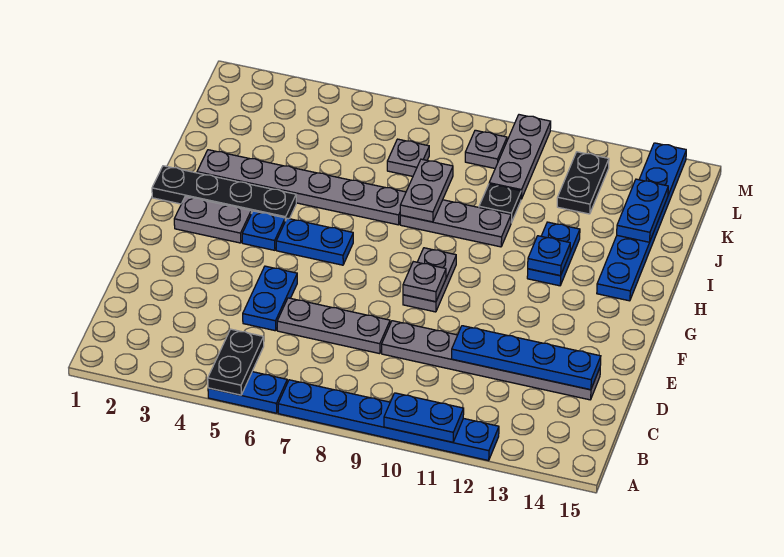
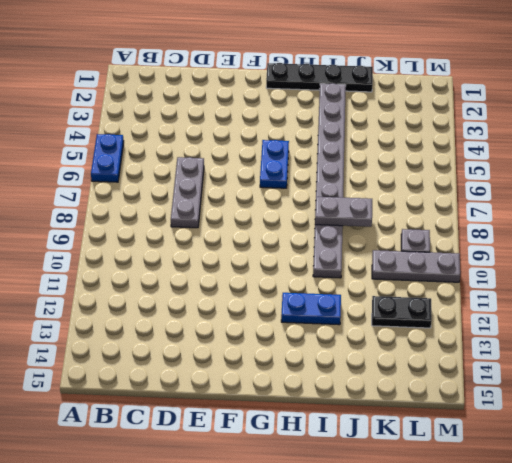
black plate G1:J1 level 1 -> black plate H1:H4 level 1
none -> blue plate A7:A12 level 1
none -> blue plate D5:E5 level 1
none -> grey plate D9:D14 level 1

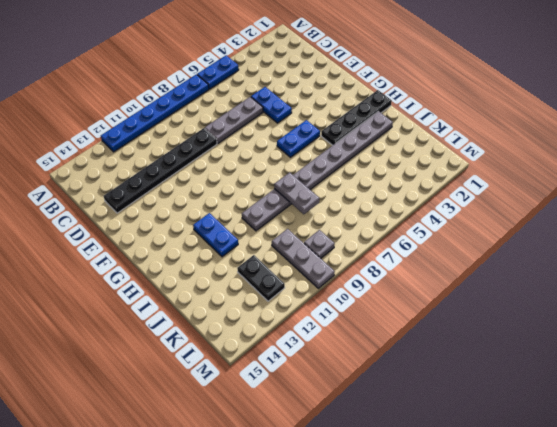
black plate D9:D14 level 1 -> grey plate D9:D14 level 1
none -> grey plate F9:G9 level 1
none -> grey plate G2:G3 level 1
none -> blue plate G4 level 1

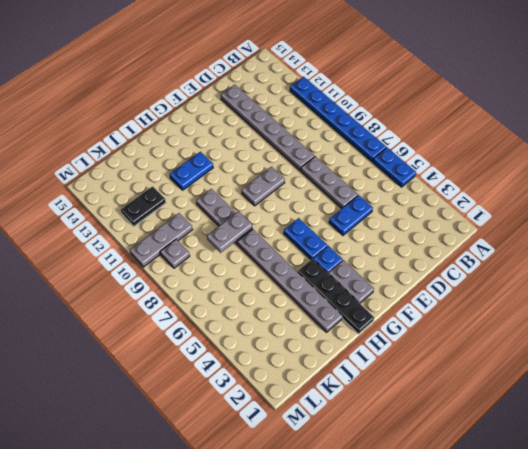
none -> blue plate H14:M14 level 1
none -> black plate J10 level 1
none -> grey plate K7 level 1

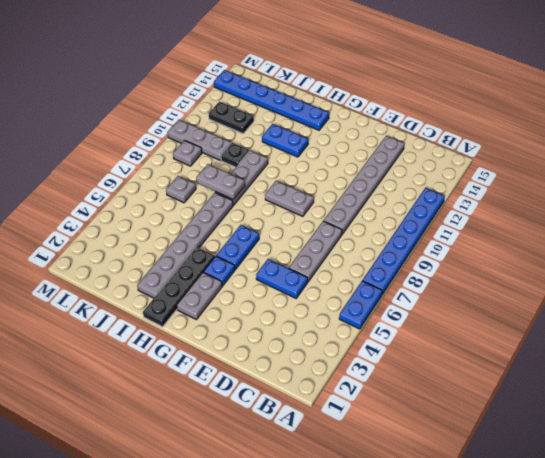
none -> black plate A5:B5 level 2
none -> blue plate A10:A11 level 2
none -> blue plate D11:D14 level 2

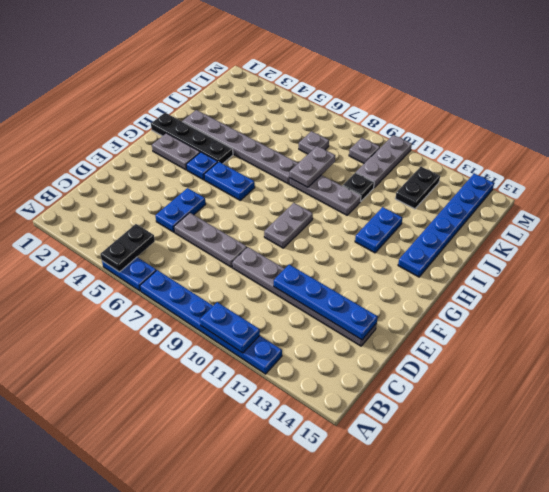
none -> grey plate F9 level 2
none -> blue plate H12 level 2
none -> blue plate J14:K14 level 2

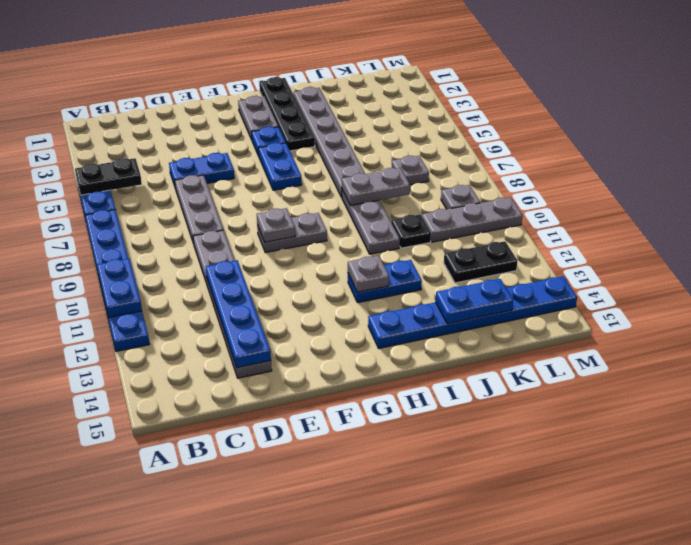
grey plate H12 level 2 -> blue plate H12 level 2

